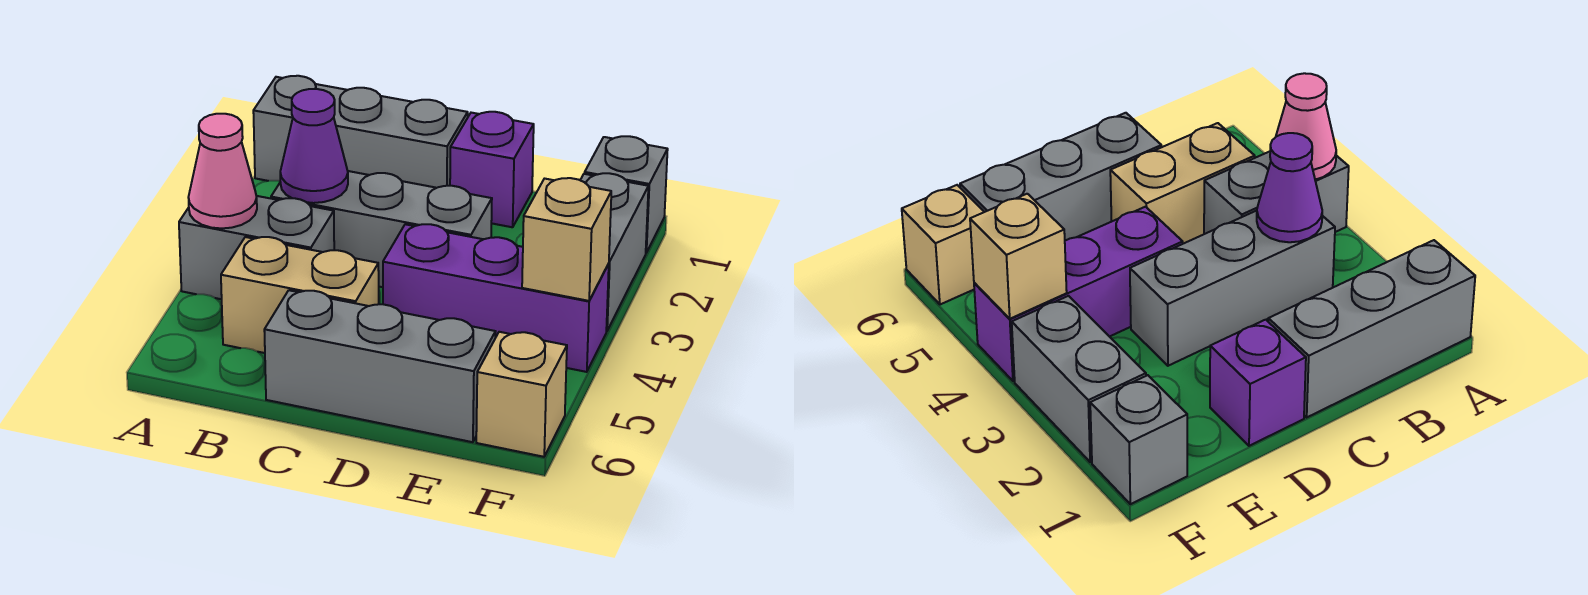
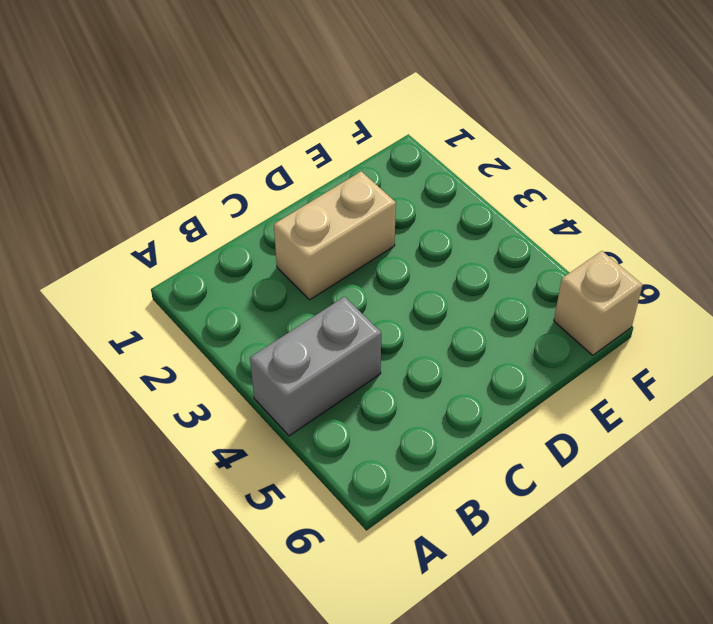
tan brick C2:D2 level 1 -> tan brick B5:C5 level 1
none -> grey brick A1:C1 level 1
none -> grey brick B3:D3 level 1
none -> grey brick C6:E6 level 1

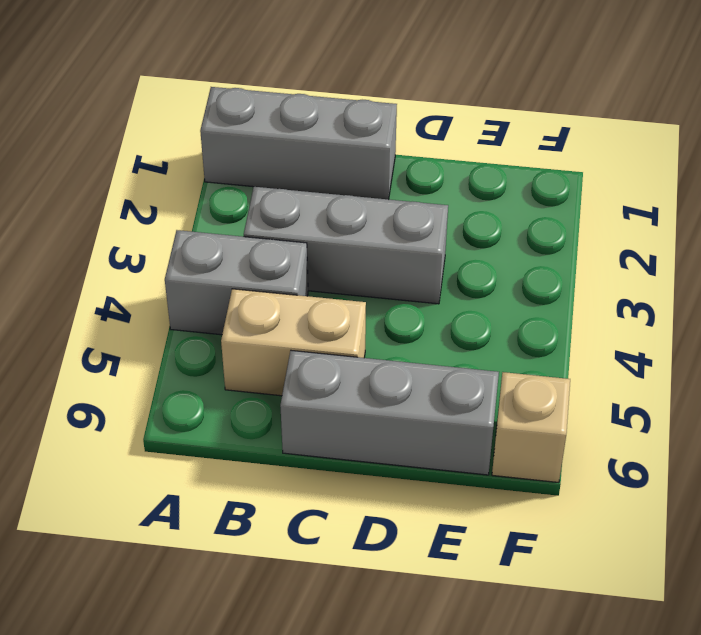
none -> purple brick D1 level 1
none -> purple brick D4:F4 level 1
none -> grey brick F1 level 1

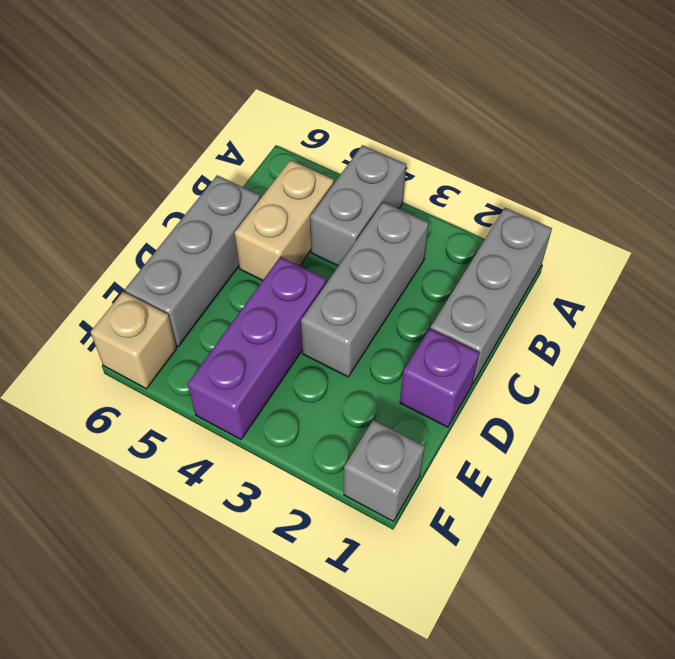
none -> grey brick F2:F3 level 1
none -> pink cone A4 level 2
none -> purple cone B3 level 2

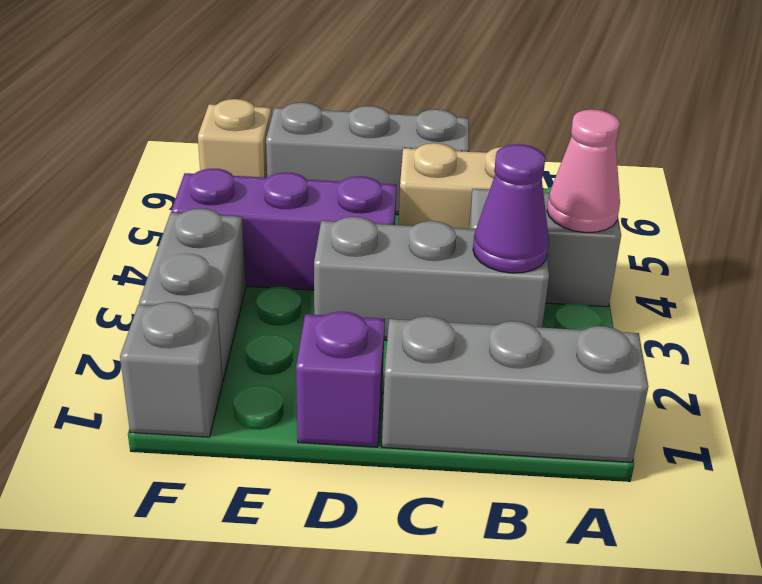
none -> tan brick F4 level 2

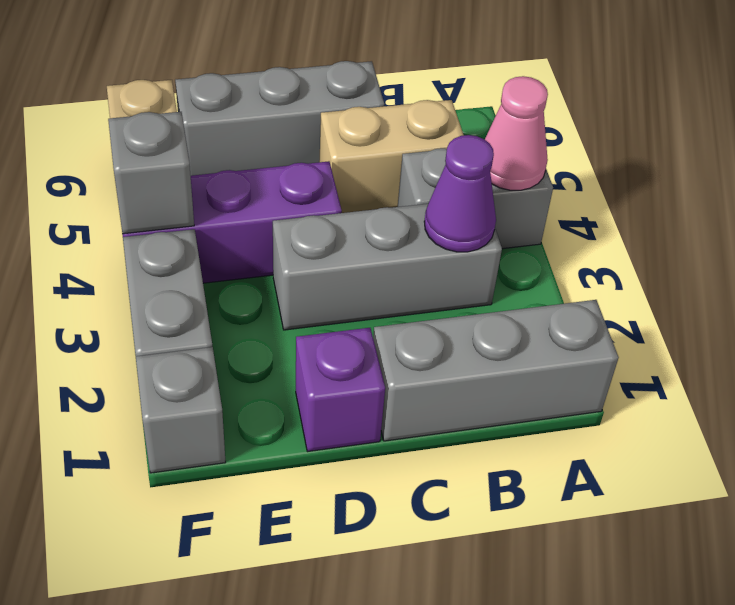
grey brick F4 level 2 -> tan brick F4 level 2

